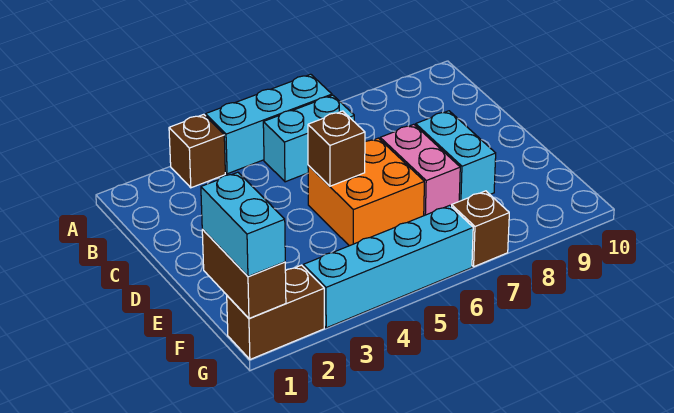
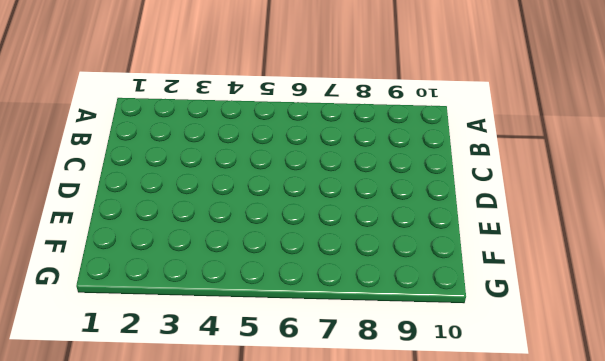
none -> brown brick A3 level 1
none -> cyan brick A4:A6 level 1
none -> cyan brick B5:B6 level 1

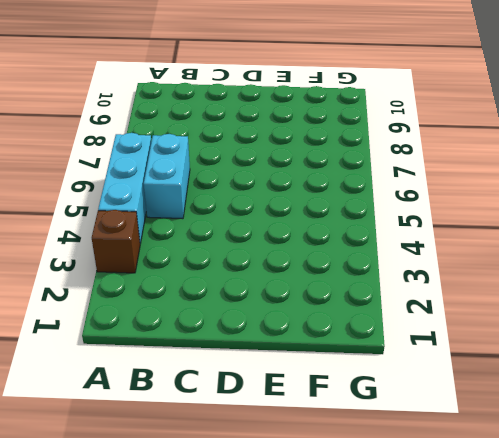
none -> orange brick D5:E6 level 1
none -> pink brick D7:E7 level 1
none -> cyan brick D8:E8 level 1

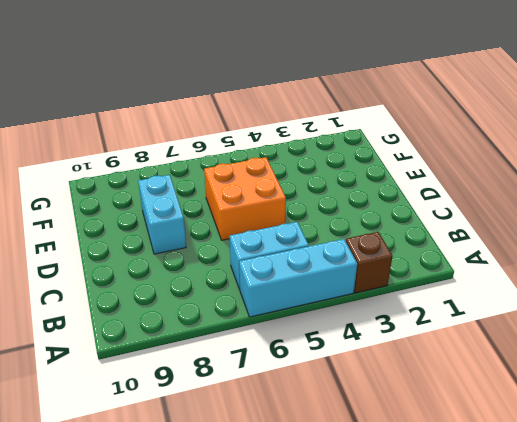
none -> pink brick D7:E7 level 1
none -> brown brick G1:G2 level 1
none -> cyan brick G3:G6 level 1

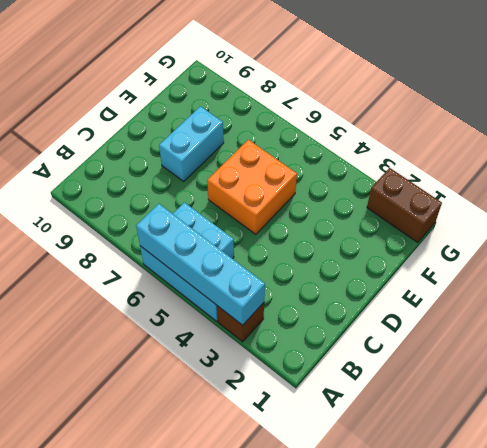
cyan brick A3:A6 level 2 -> cyan brick G3:G6 level 1
none -> pink brick D7:E7 level 1
none -> brown brick G7 level 1
none -> brown brick D5 level 2

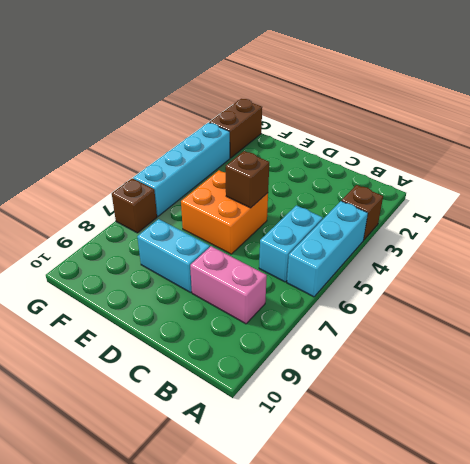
pink brick B8:C8 level 1 -> pink brick D7:E7 level 1
none -> brown brick F1:G1 level 2
none -> cyan brick F1:G1 level 3

